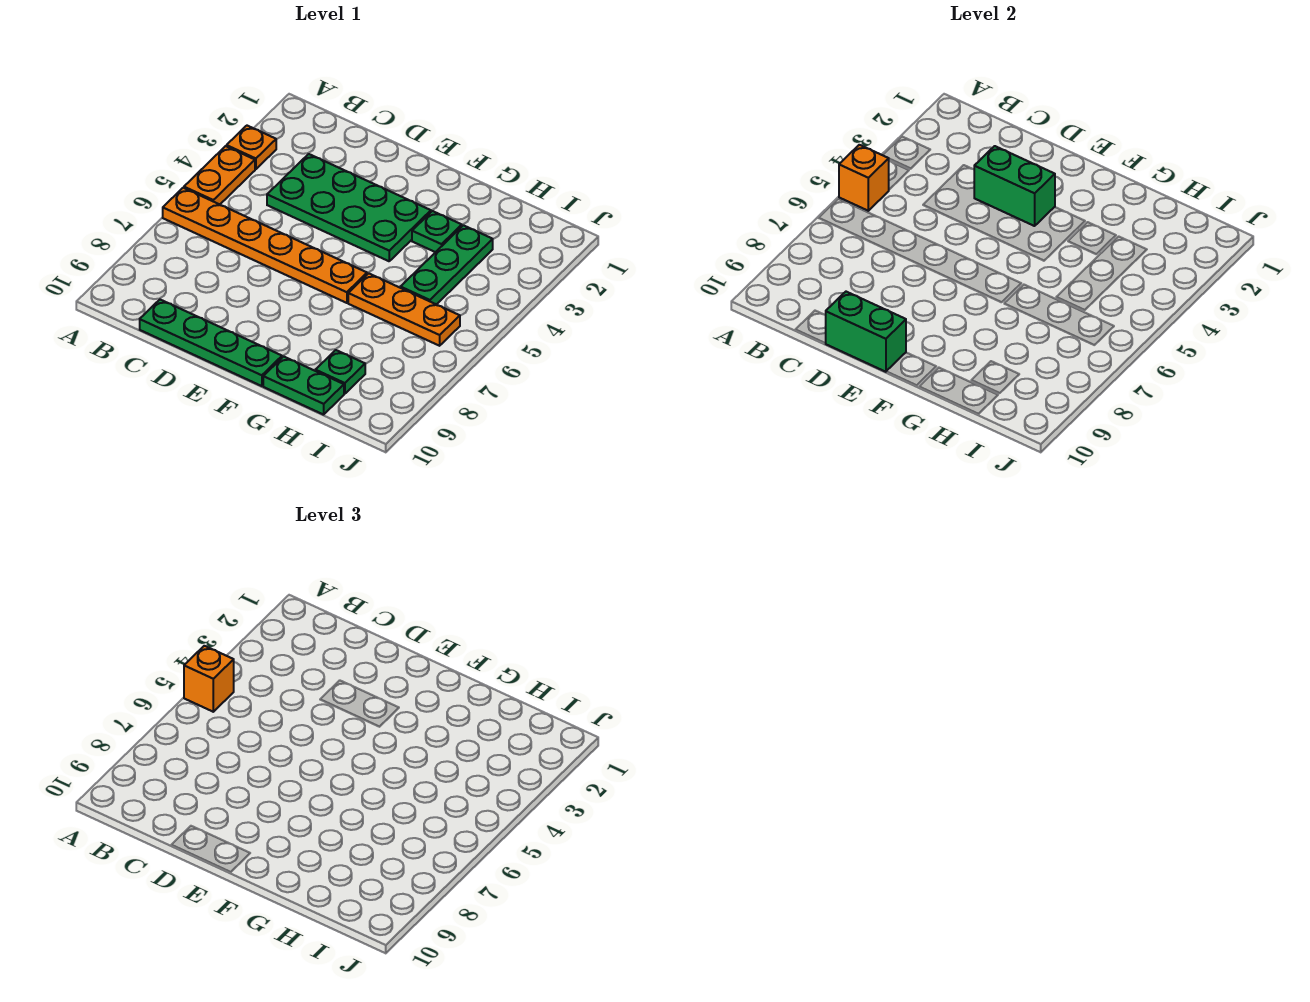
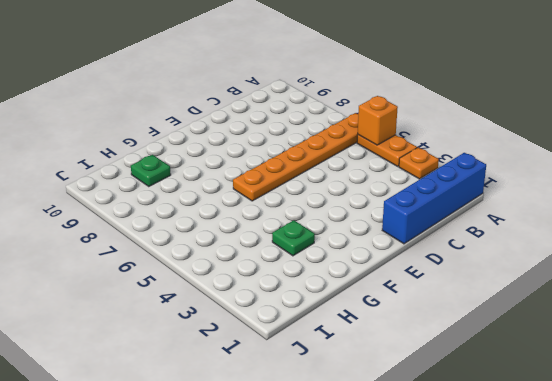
blue brick A1:D1 level 1 -> none
none -> green plate C3:F4 level 1
none -> green plate C10:F10 level 1
none -> orange plate G6:I6 level 1

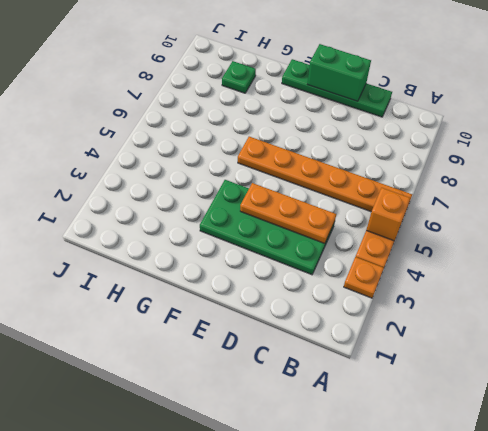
orange plate C4:E4 level 2 -> orange plate G6:I6 level 1
none -> green plate G3 level 1
none -> green plate G10:H10 level 1
none -> green plate H3:H5 level 1

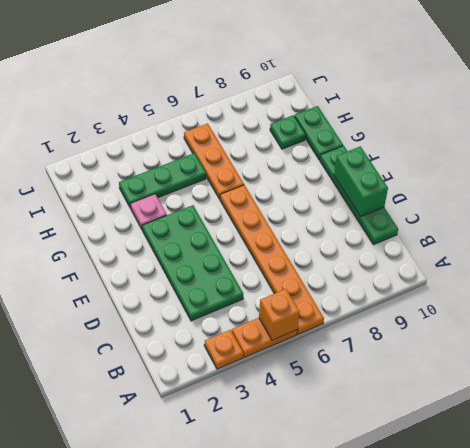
pink plate G3 level 1 -> green plate G3 level 1
none -> green brick D3:E3 level 2
none -> orange brick A5 level 3

